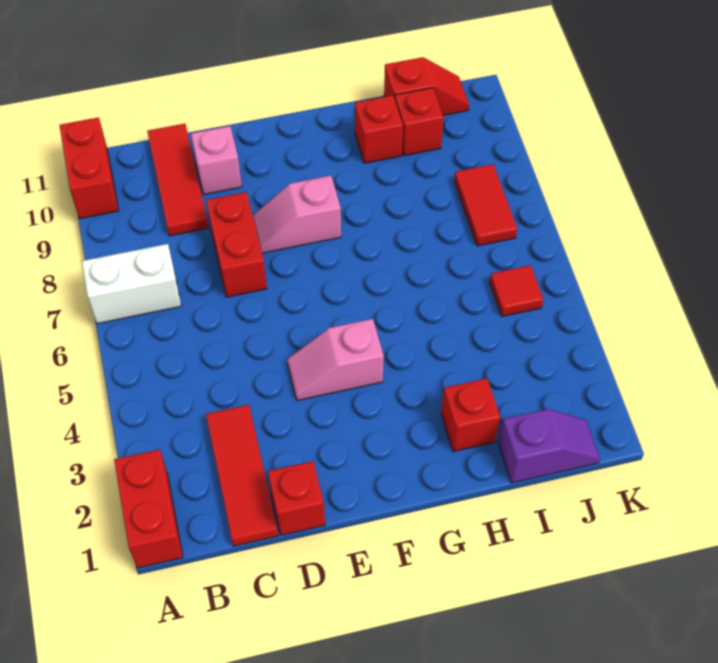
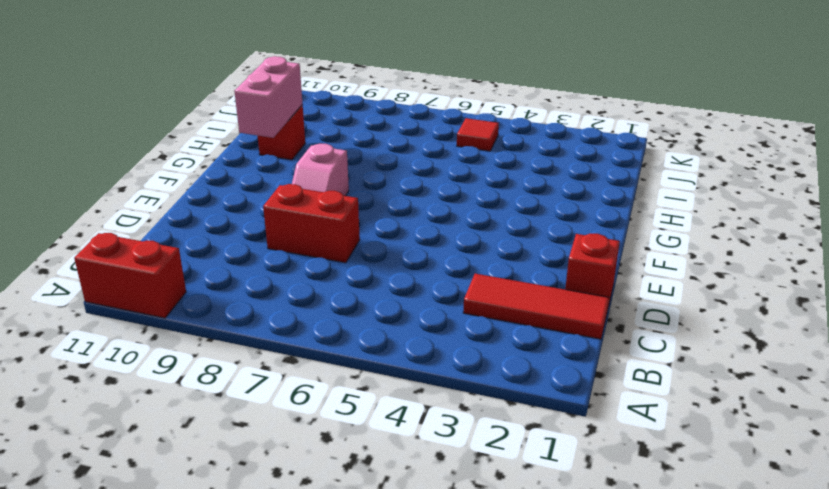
pink brick G10:H10 level 2 -> none
none -> red brick A1:A2 level 1
none -> white brick A7:B7 level 1
none -> red tile C9:C11 level 1

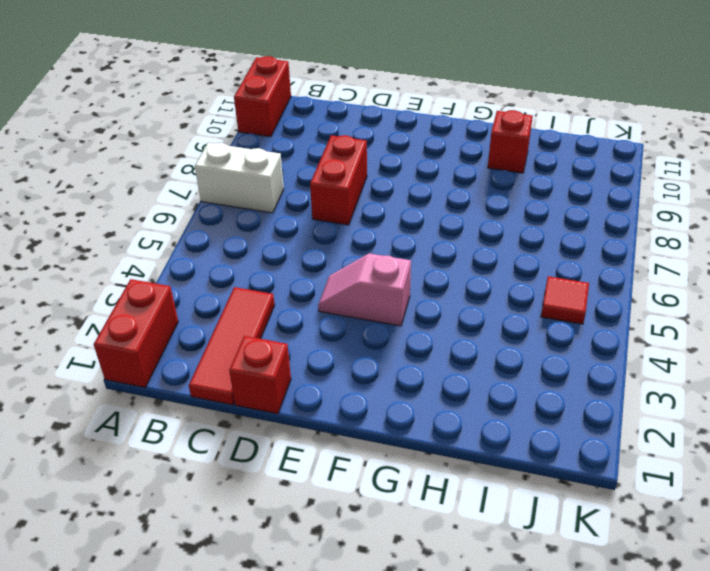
none -> red tile C9:C11 level 1
none -> pink brick D10 level 1
none -> pink slope E8:F8 level 1 top F

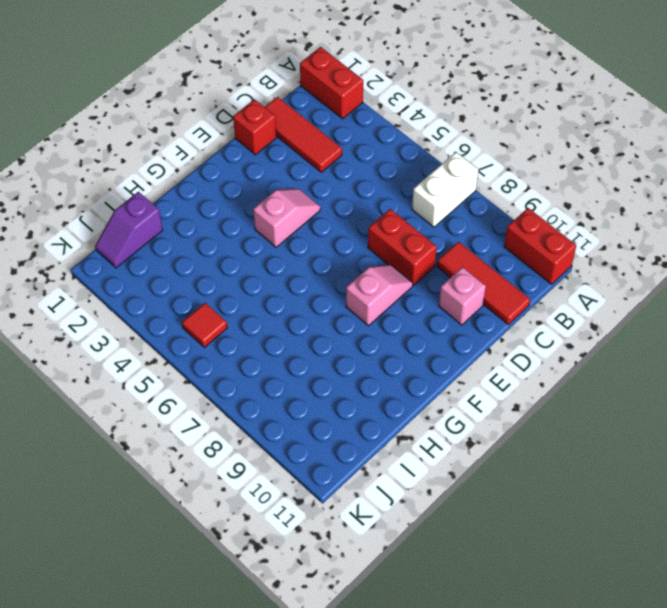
none -> red brick H2 level 1
none -> red brick H10 level 1
none -> red brick I10 level 1

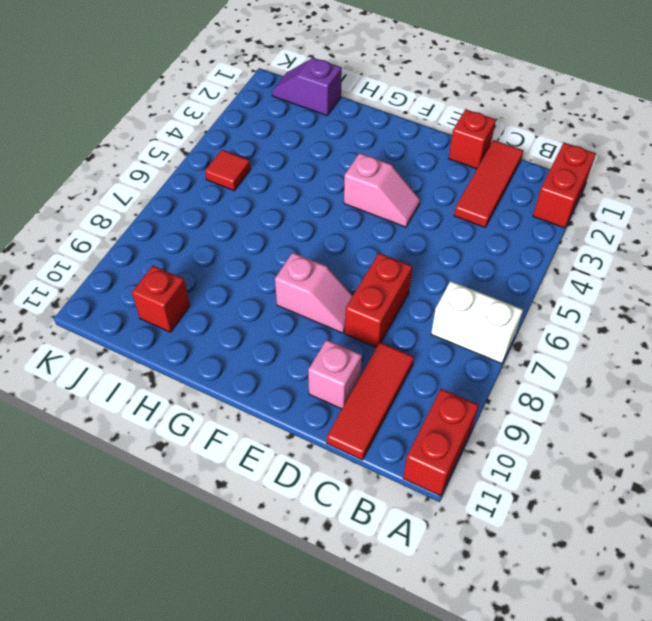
none -> red brick H2 level 1
none -> red brick H10 level 1
none -> red slope I11:J11 level 1 top I

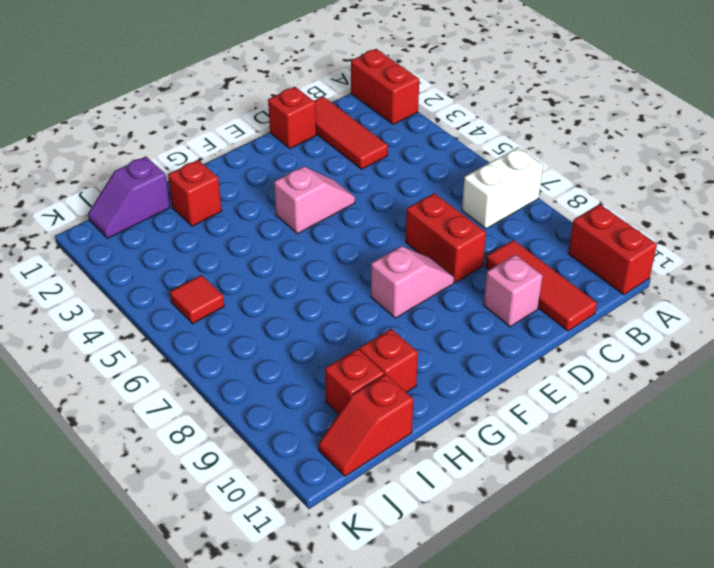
none -> red tile J7:J8 level 1

